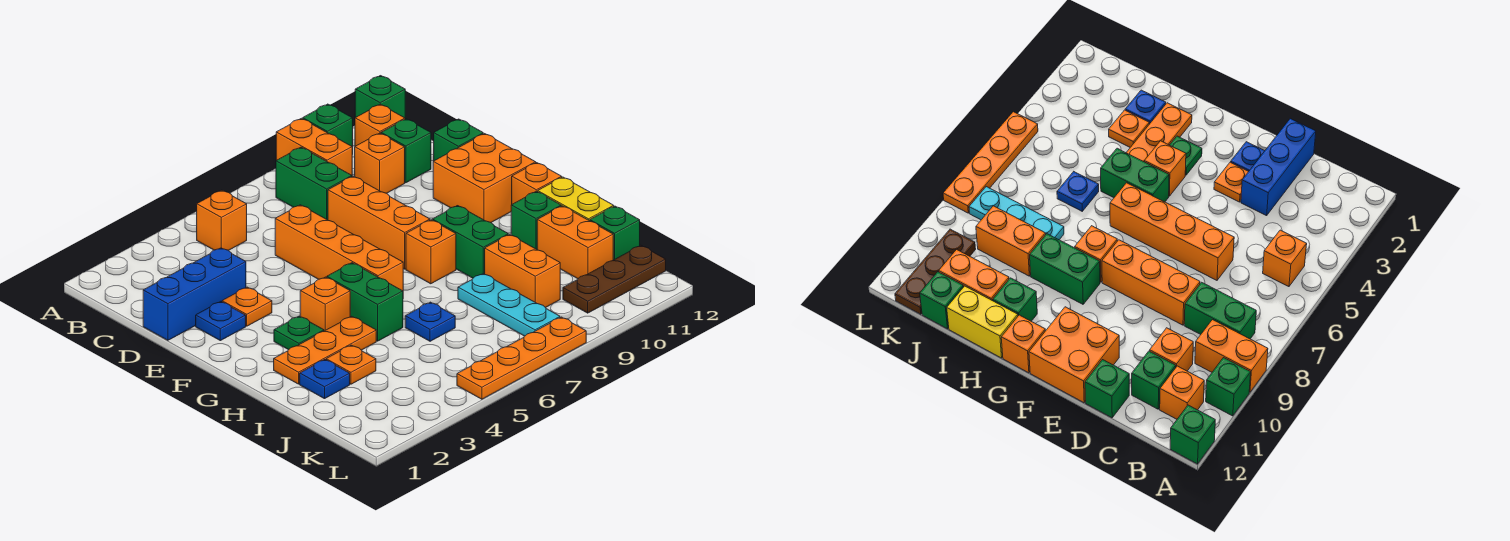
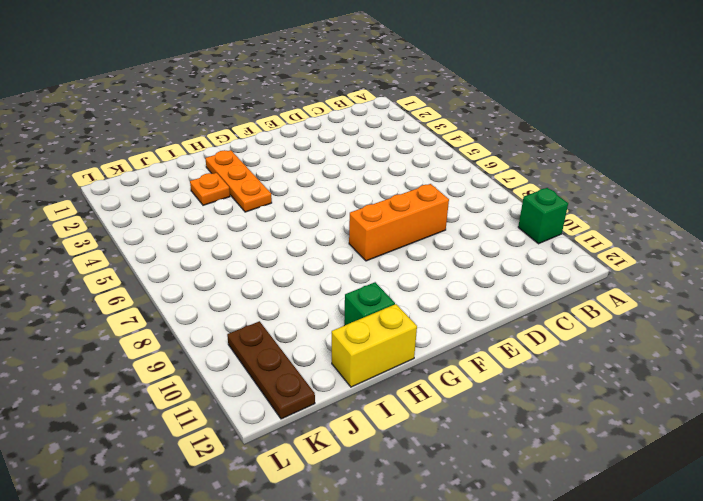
none -> orange brick A9:B9 level 1
none -> green brick A12 level 1
none -> orange brick B5 level 1
none -> green brick B8:C8 level 1

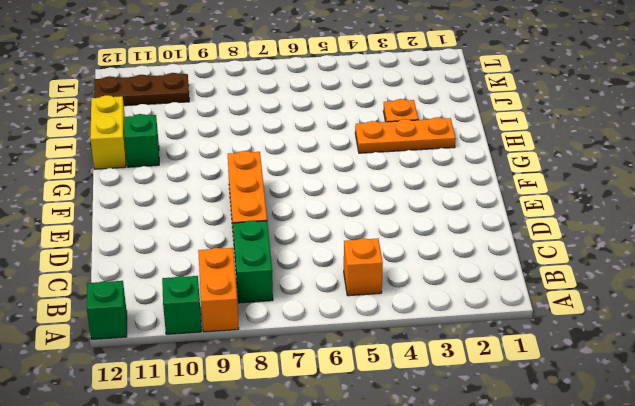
none -> orange brick B11 level 1
none -> orange brick C10 level 1
none -> green brick C11 level 1
none -> blue brick D1:D3 level 1

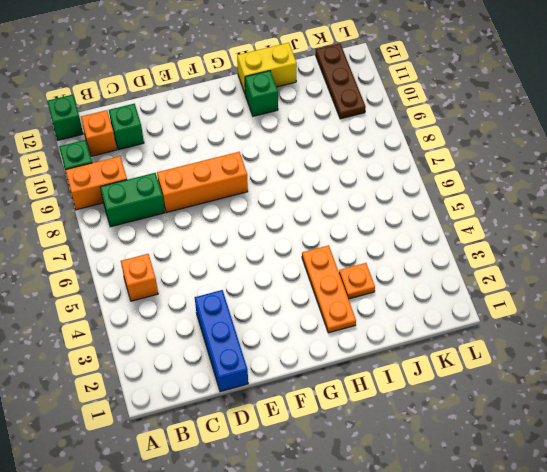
none -> orange brick C10 level 1
none -> orange brick D6:G6 level 1
none -> green brick D12 level 1
none -> blue plate E2 level 1

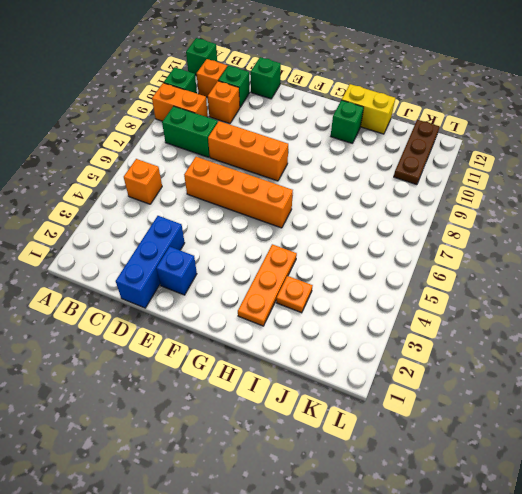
blue brick E2 level 1 -> blue plate E2 level 1
none -> orange plate E3 level 1
none -> orange brick E11:F12 level 1
none -> green plate G3 level 1
none -> orange brick G4 level 1

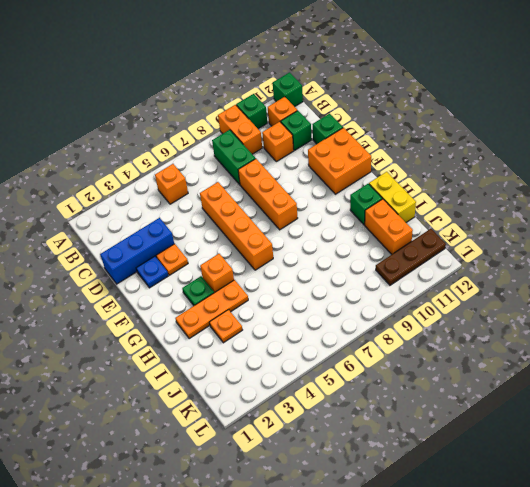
none -> green brick G5:H5 level 1
none -> orange brick G8 level 1
none -> green brick G9:H9 level 1
none -> orange brick G12 level 1

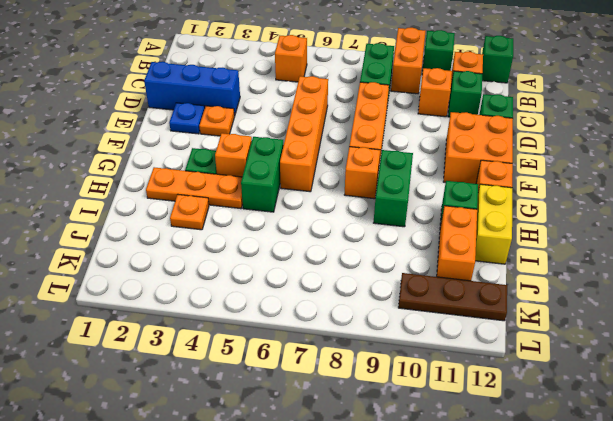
none -> blue plate I2 level 1
none -> blue plate I6 level 1
none -> cyan plate I8:K8 level 1
none -> orange brick I9:J9 level 1

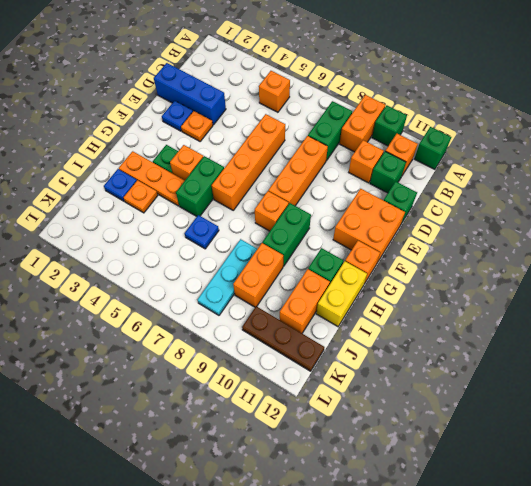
none -> green brick J12 level 1
none -> orange plate L5:L8 level 1

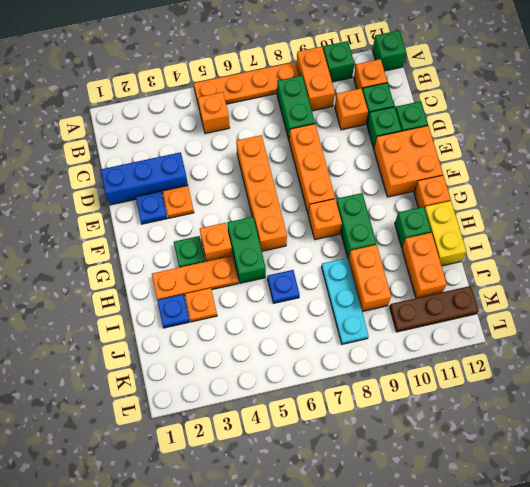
orange plate A5:A8 level 1 -> orange plate L5:L8 level 1
green brick D11 level 1 -> green brick J12 level 1

